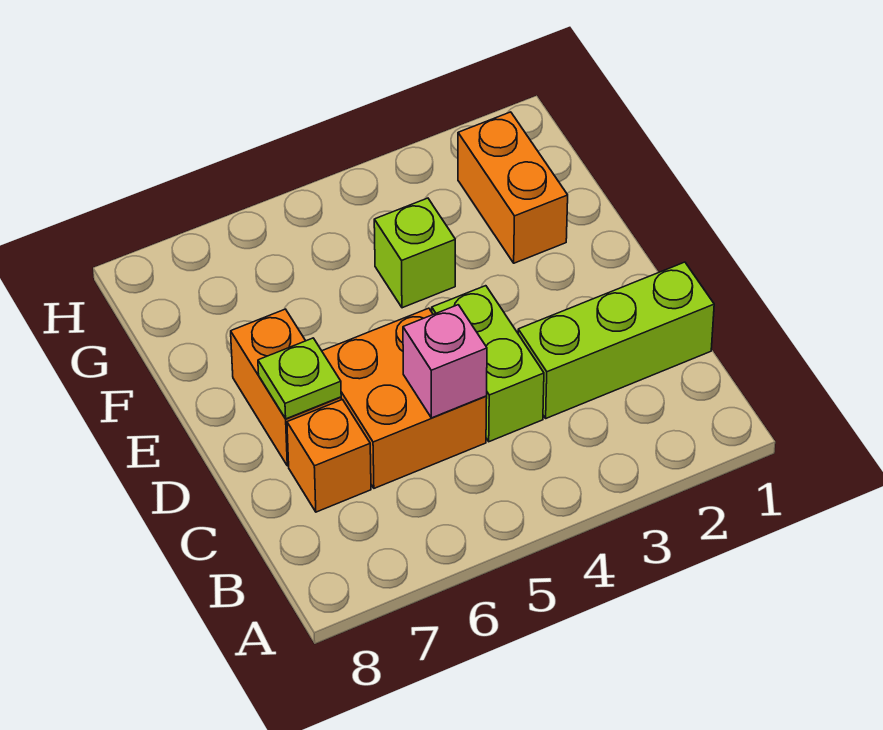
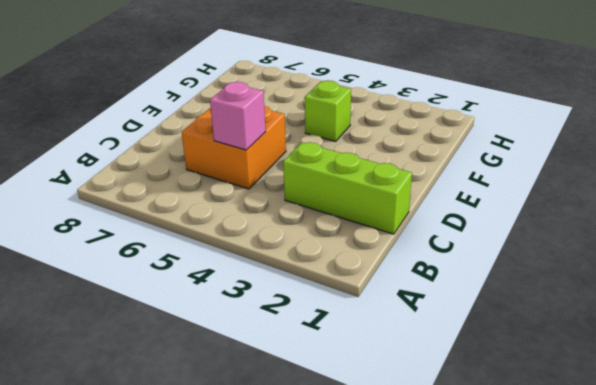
none -> lime brick C4:D4 level 1
none -> orange brick C7 level 1

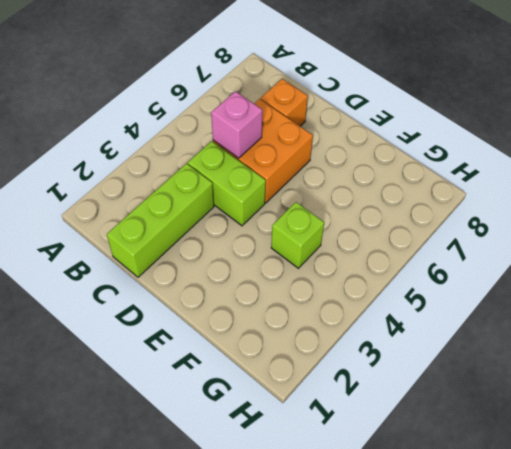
none -> orange brick D7:E7 level 1
none -> orange brick F2:G2 level 1

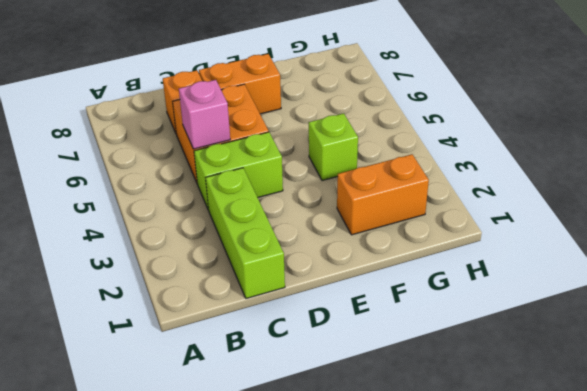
none -> lime plate D7 level 2

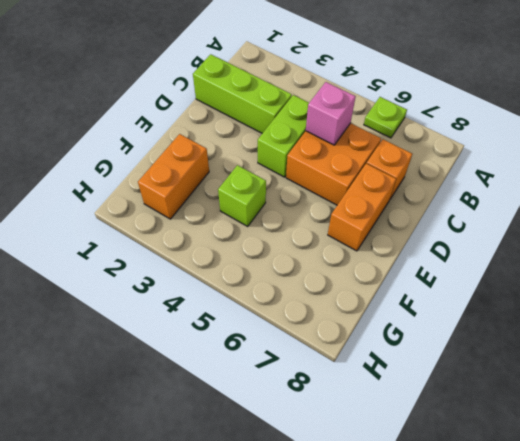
lime plate A6 level 1 -> lime plate D7 level 2

